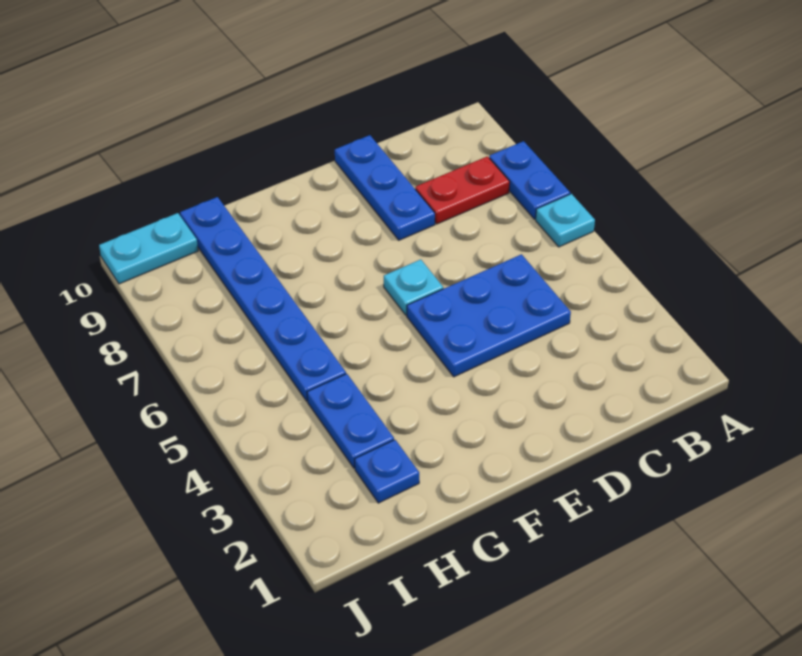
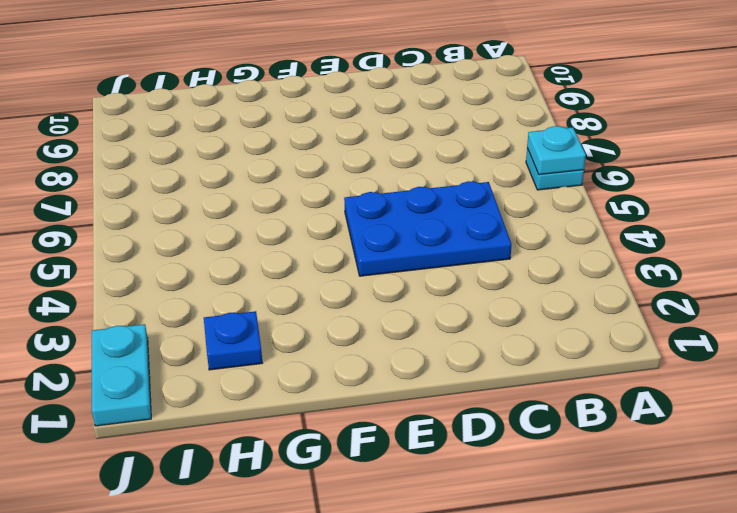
cyan plate A6 level 2 -> cyan plate E6 level 1
cyan plate J1:J2 level 1 -> cyan plate I10:J10 level 1
none -> blue plate A7:A8 level 1
none -> red plate B8:C8 level 1

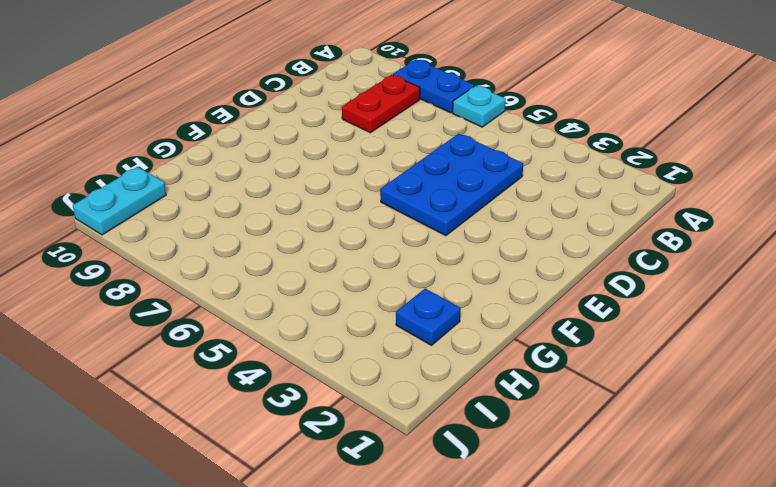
none -> blue plate D8:D10 level 1
none -> cyan plate E6 level 1

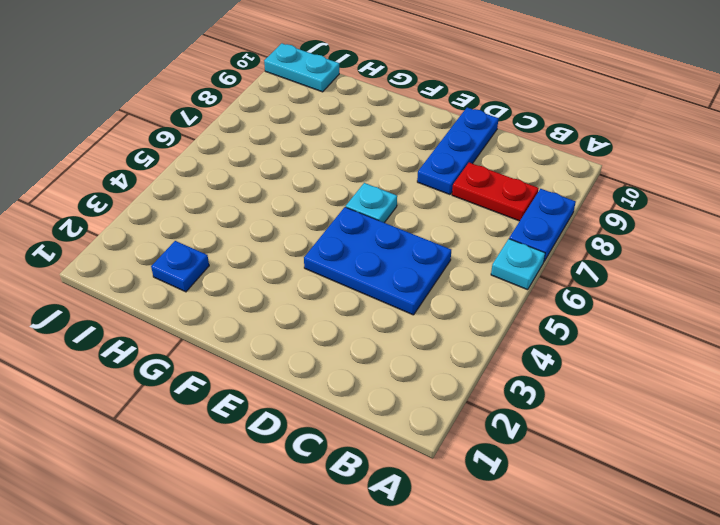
none -> blue plate H3:H4 level 1
none -> blue plate H5:H10 level 1

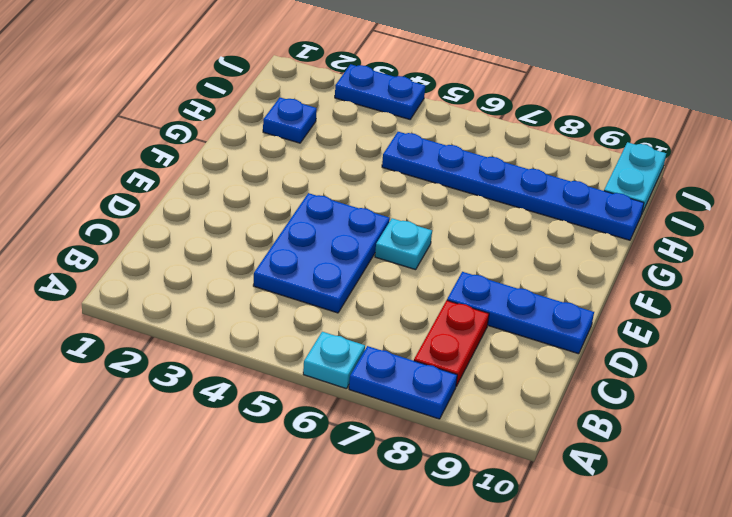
blue plate J3:J4 level 1 -> blue plate H3:H4 level 1

